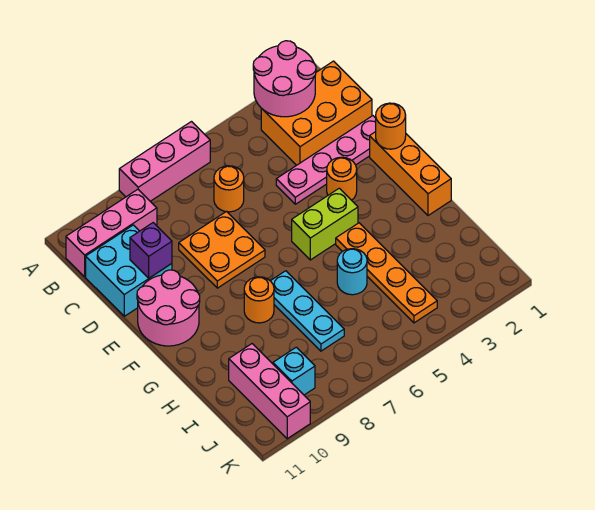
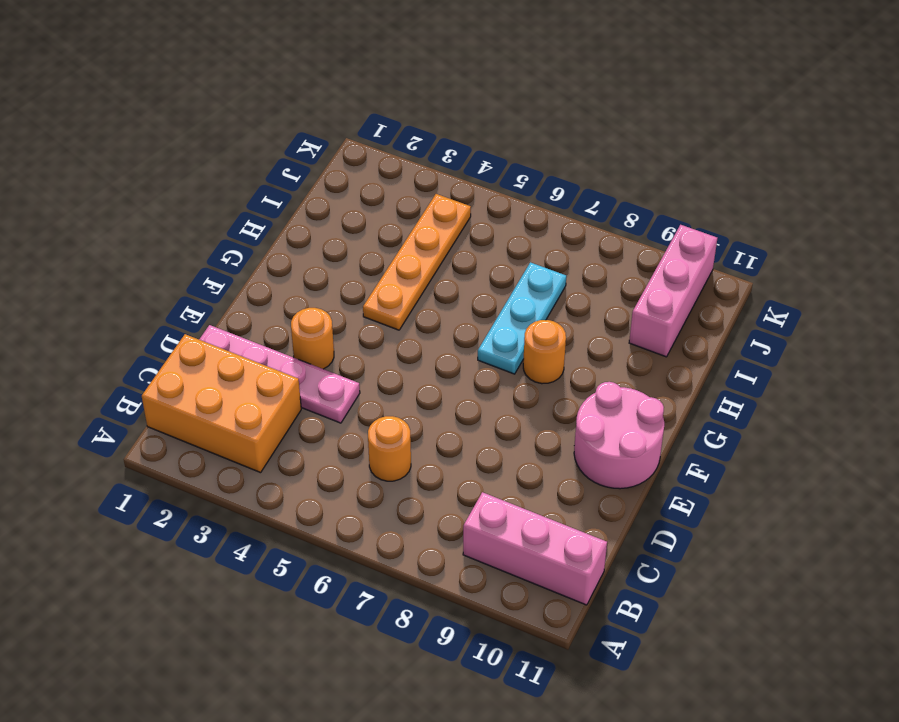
none -> pink brick A6:A8 level 1
none -> cyan brick C10:D11 level 1
none -> orange plate D7:E8 level 1

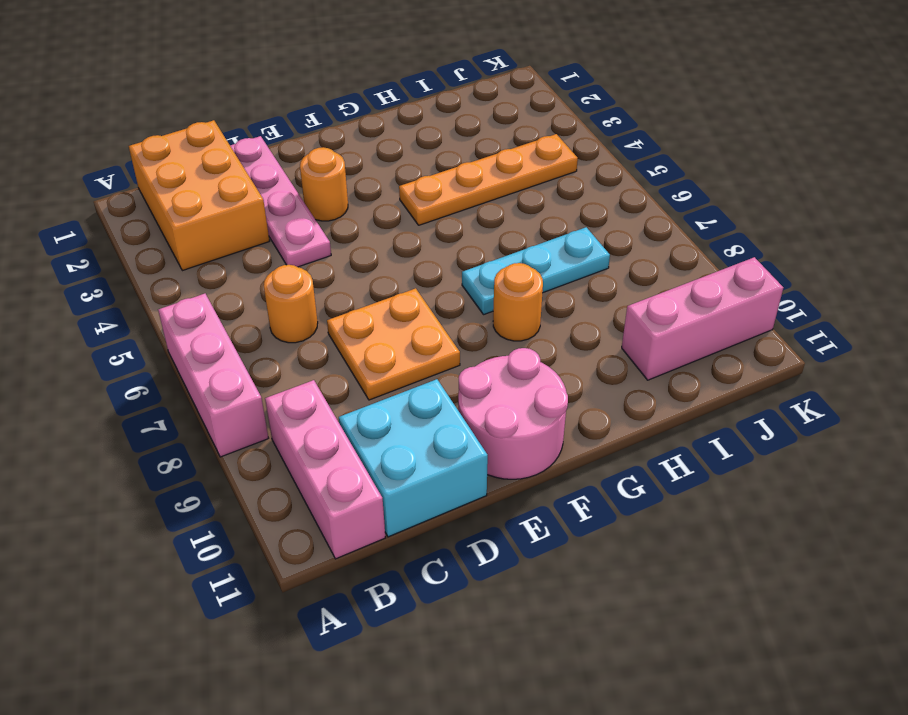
none -> orange brick E1:G1 level 1
none -> lime brick F4:F5 level 1
none -> cyan round brick H5 level 1

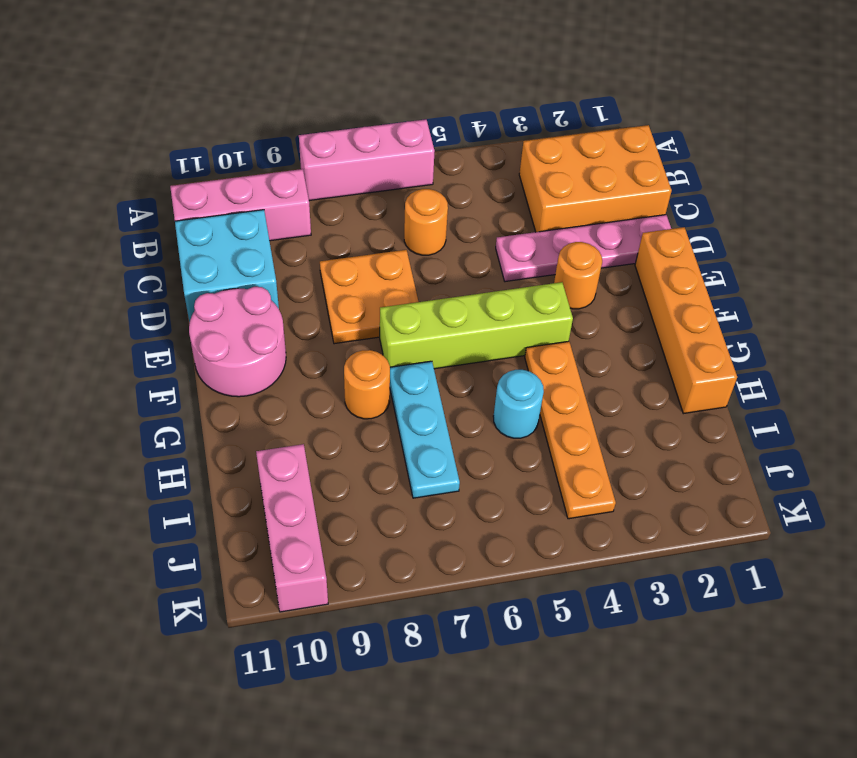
orange brick E1:H1 level 1 -> orange brick E1:G1 level 1
lime brick F4:F7 level 1 -> lime brick F4:F5 level 1
none -> cyan brick J9 level 1
none -> pink round brick A2:B3 level 2
none -> purple brick D10 level 2

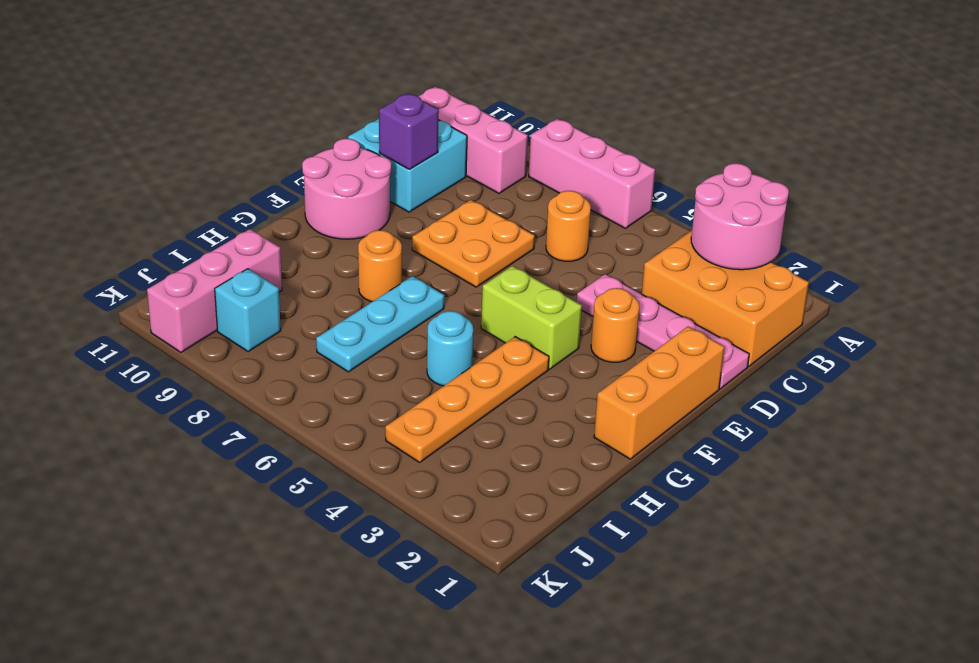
none -> orange round brick E1 level 2

